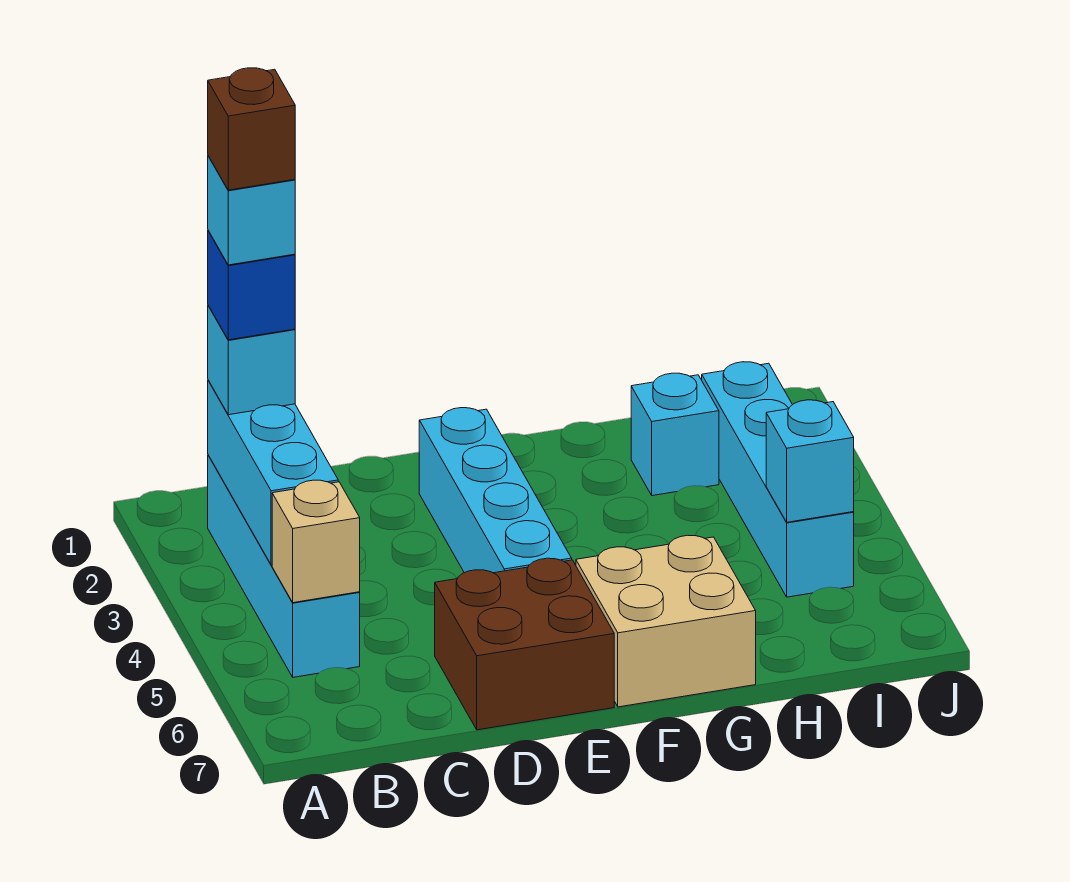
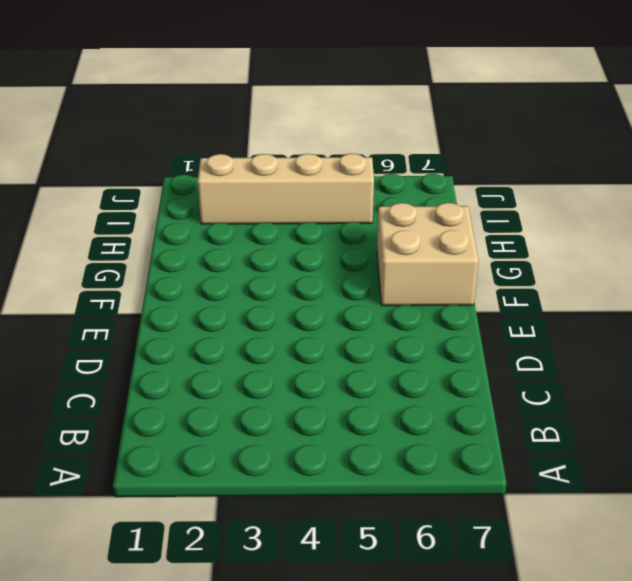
tan brick I2:I5 level 1 -> cyan brick I2:I5 level 1
none -> cyan brick B2:B5 level 1
none -> brown brick D6:E7 level 1
none -> cyan brick E2:E5 level 1

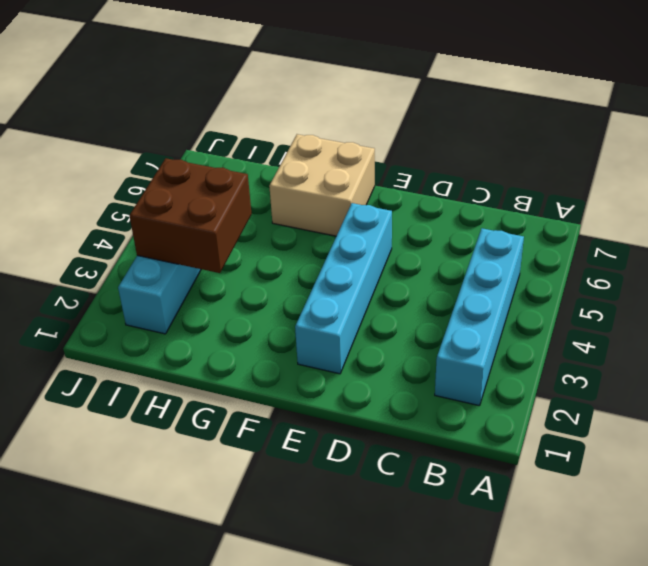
brown brick H3:I4 level 2 -> brown brick D6:E7 level 1
none -> cyan brick H2 level 1
none -> cyan brick B2:B4 level 2
none -> tan brick B5 level 2

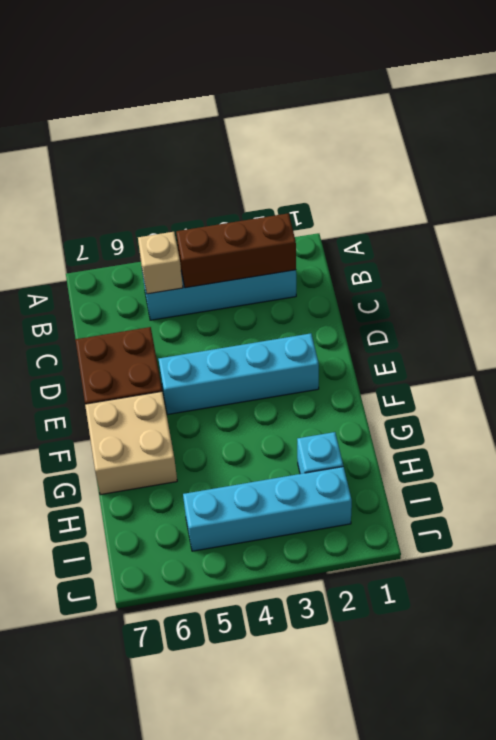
brown brick B2:B4 level 2 -> cyan brick B2:B4 level 2
none -> cyan brick I5 level 2
none -> cyan brick B2 level 3
none -> blue brick B2 level 4

